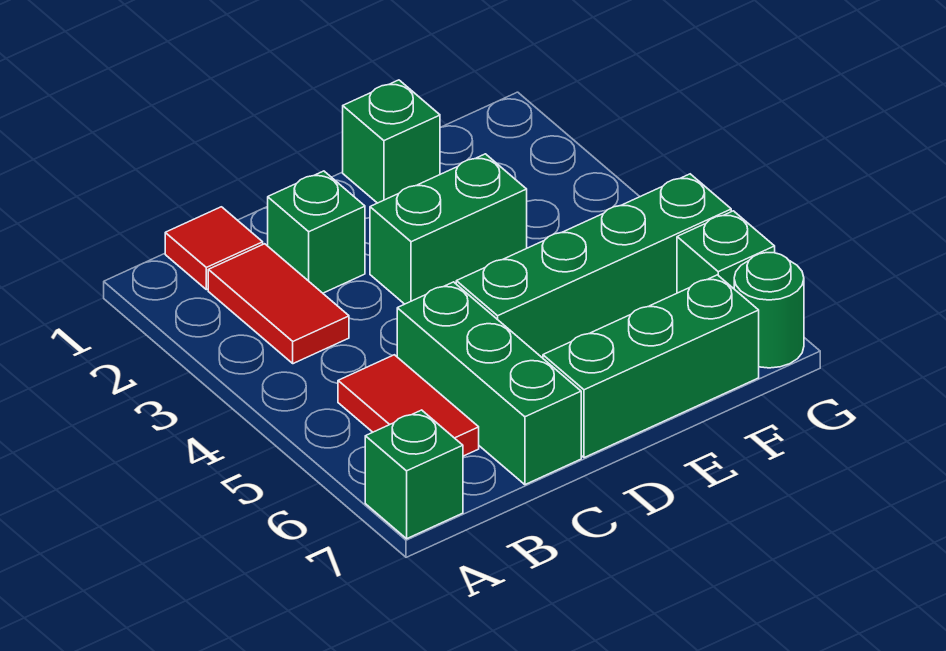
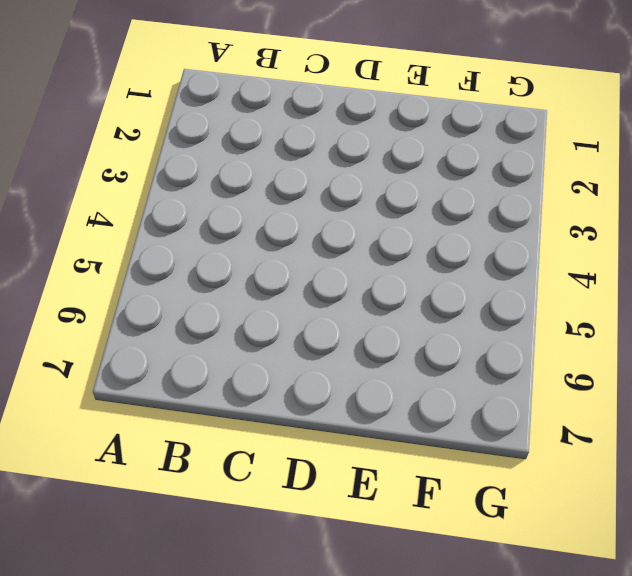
none -> green brick A7 level 1
none -> red tile B1 level 1
none -> red tile B2:B3 level 1

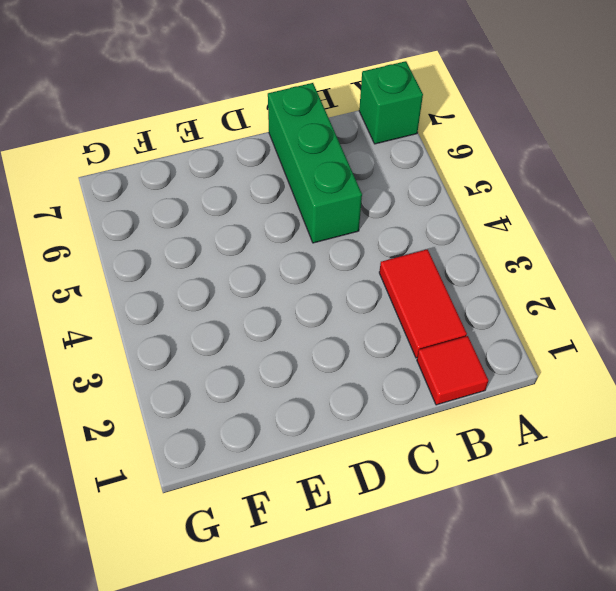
none -> red tile B5:B6 level 1
none -> green brick C2 level 1
none -> green brick D3:E3 level 1

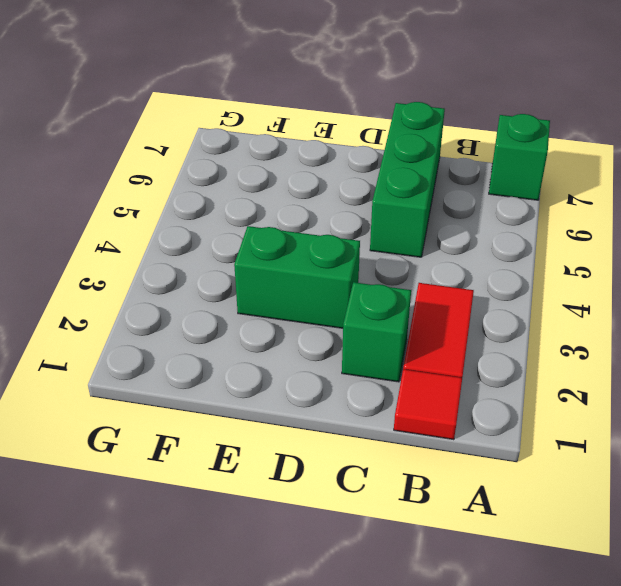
none -> red tile B5:B6 level 1
none -> green brick D5:G5 level 1
none -> green brick D7:F7 level 1

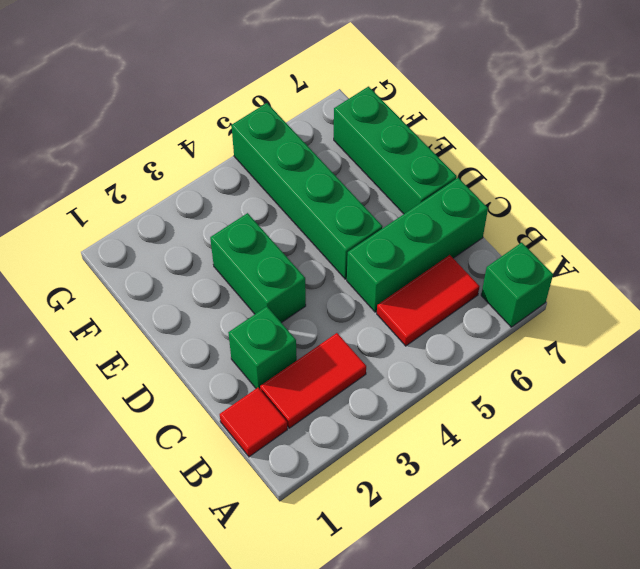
none -> green brick E1 level 1
none -> green brick G6 level 1
none -> green round brick G7 level 1

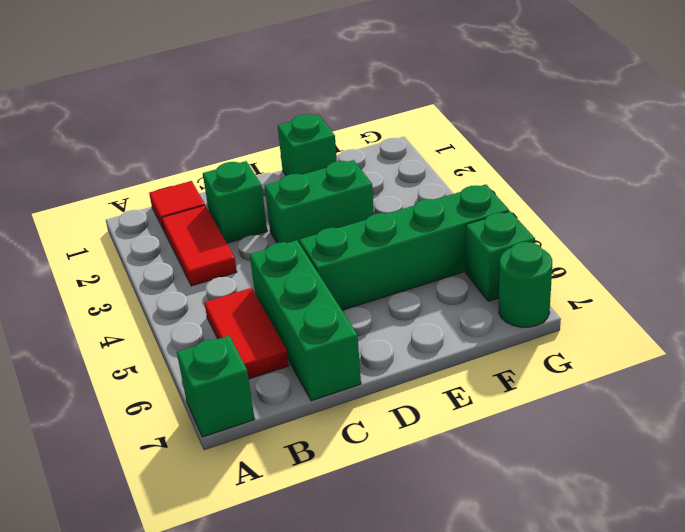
none -> green brick D7:F7 level 1

